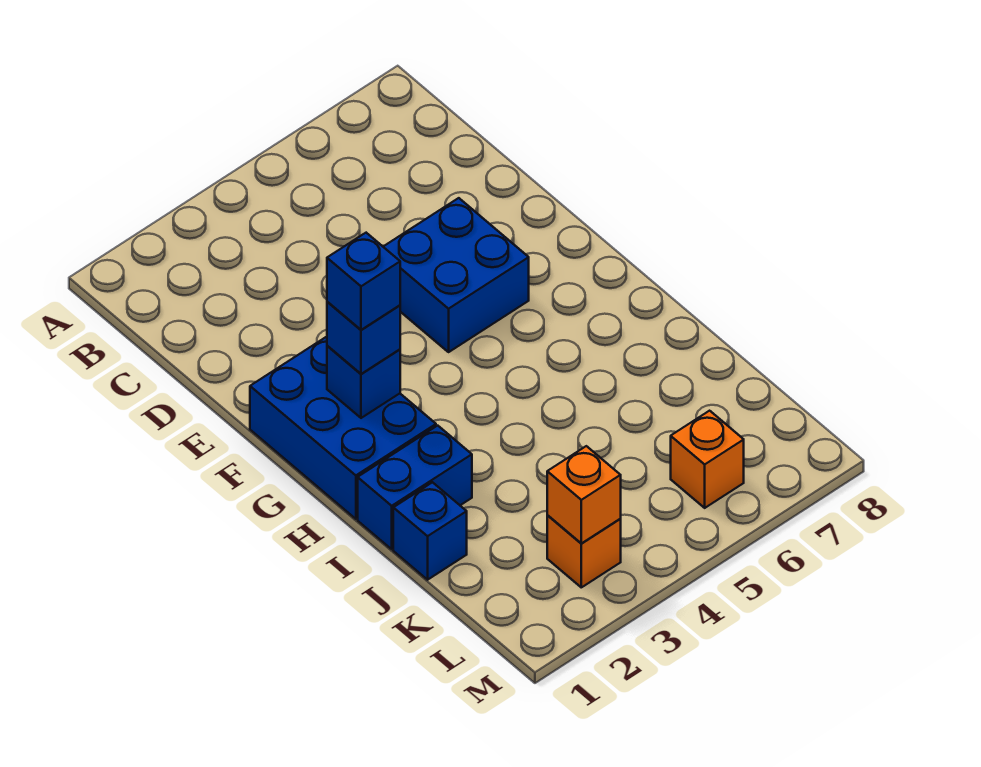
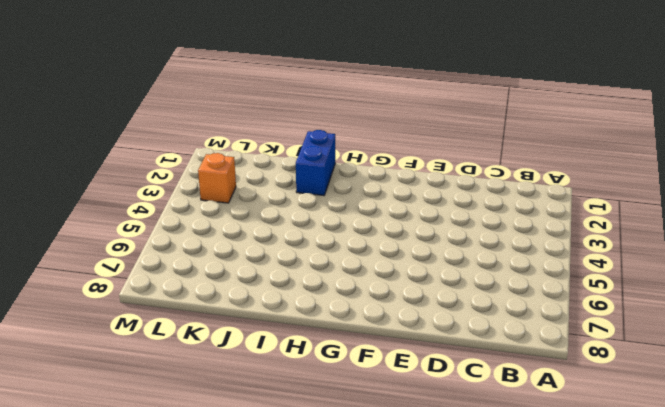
none -> blue brick E5:F6 level 1
none -> blue brick F1:H2 level 1

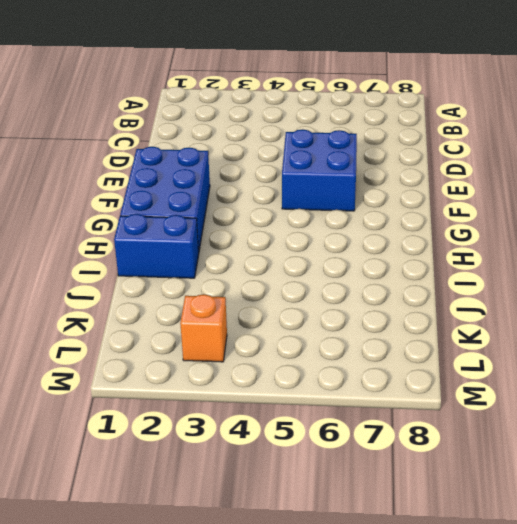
none -> blue brick J1 level 1
none -> orange brick L6 level 1

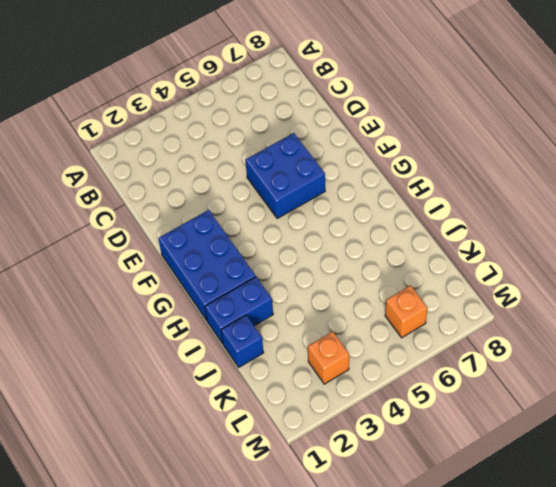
none -> blue brick G2 level 2
none -> orange brick L3 level 2

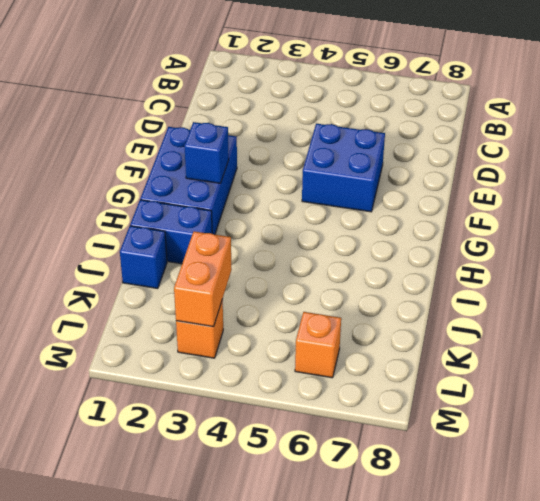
orange brick K3:L3 level 2 -> orange brick L3 level 2
none -> blue brick G2 level 3
none -> blue brick G2 level 4

